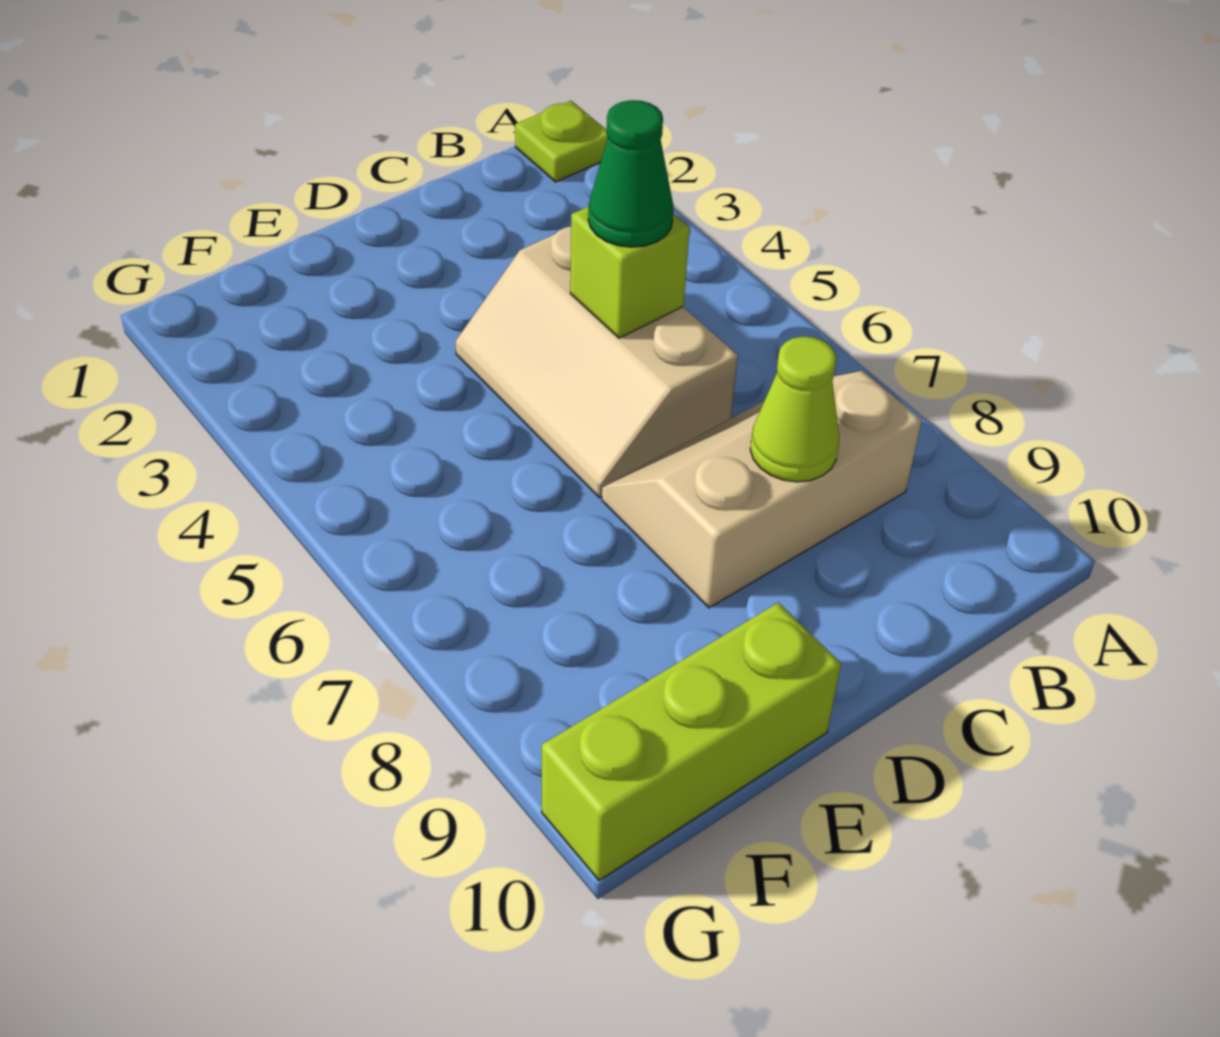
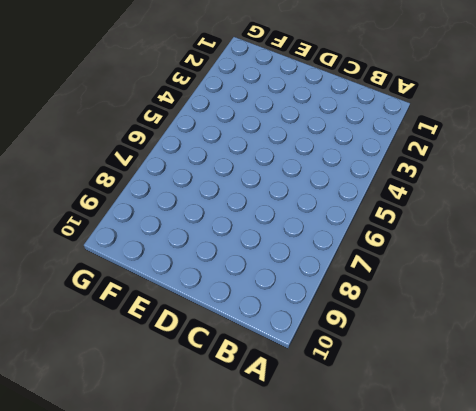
none -> lime plate A1 level 1
none -> tan slope B7:D8 level 1 top 8

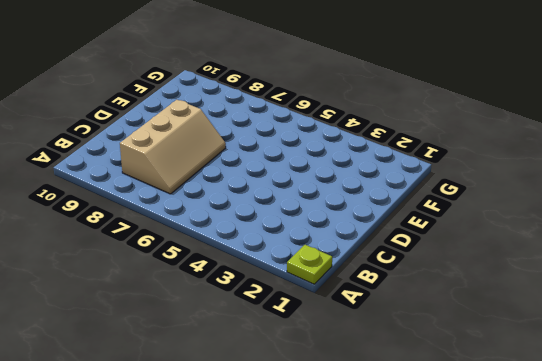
none -> tan slope C4:D6 level 1 top C
none -> lime brick E10:G10 level 1

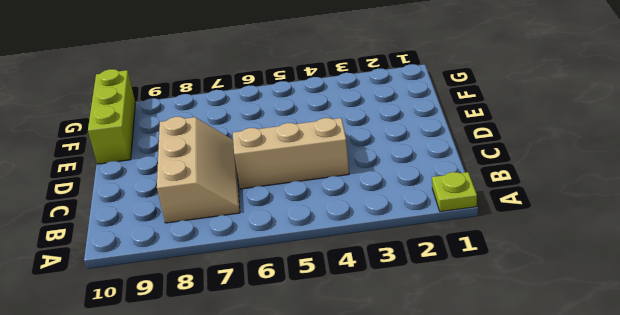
none -> lime brick C5 level 2
none -> lime cone C8 level 2

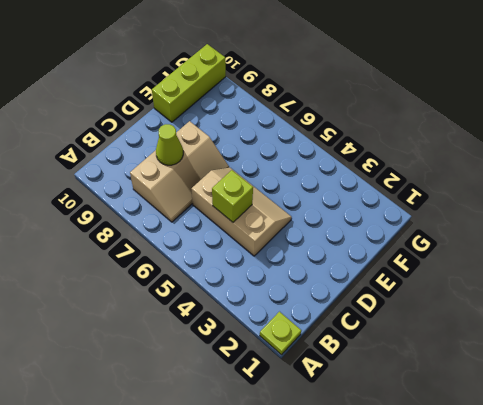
none -> green cone C5 level 3

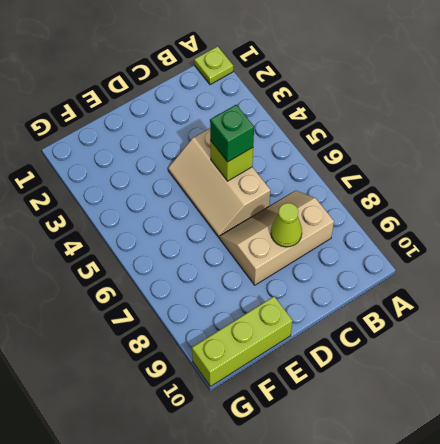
green brick C5 level 3 -> green cone C5 level 3

